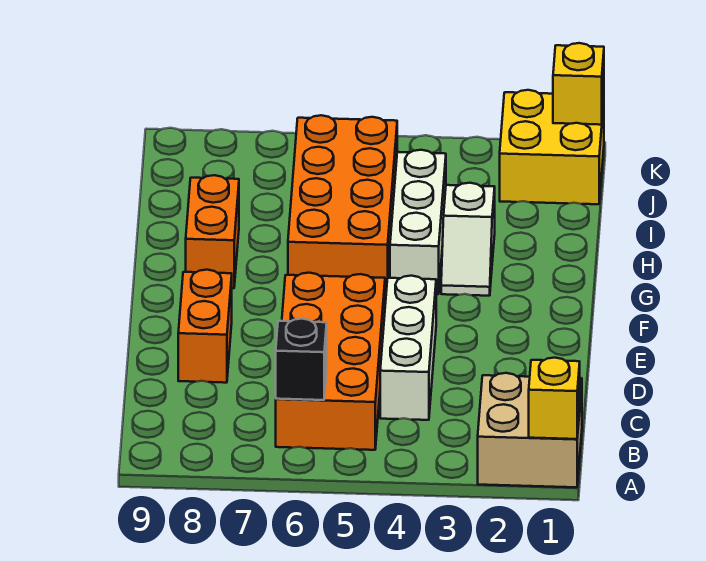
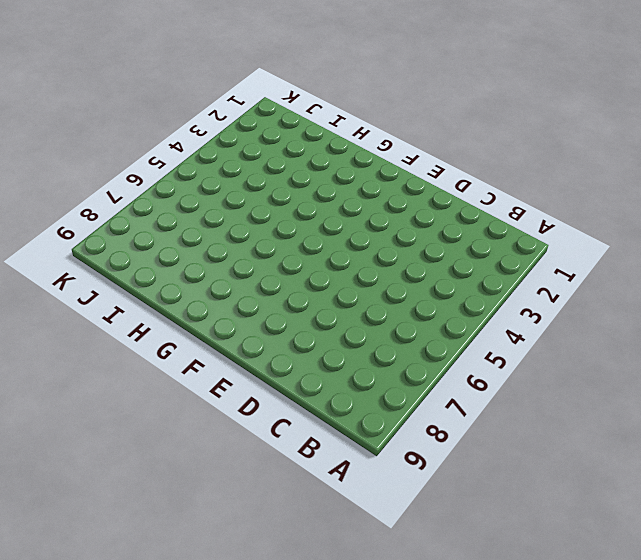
none -> tan brick A1:B2 level 1
none -> orange brick B5:E6 level 1
none -> white brick C4:E4 level 1

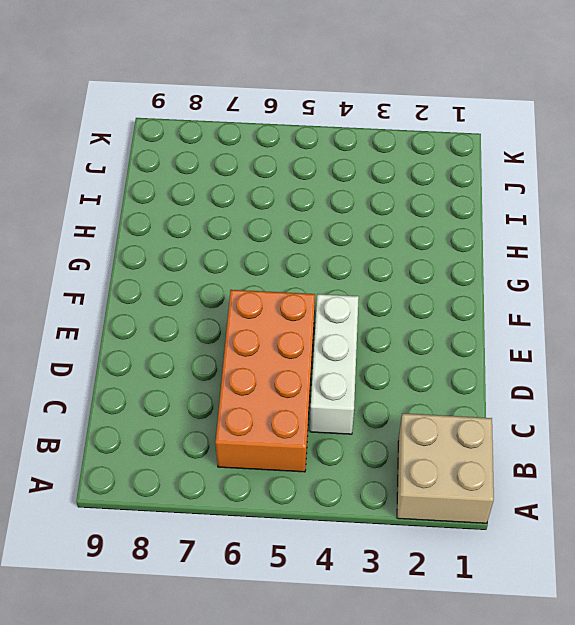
none -> orange brick D8:E8 level 1
none -> white slope G3:H3 level 1 top H
none -> white brick G4:I4 level 1

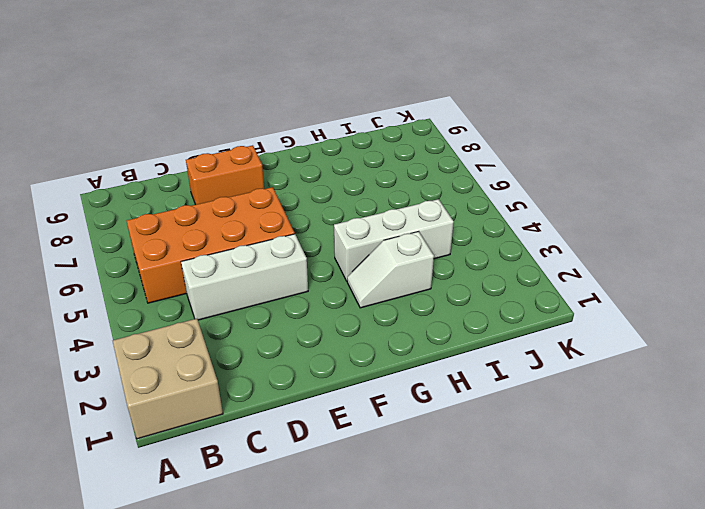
none -> orange brick G5:J6 level 1
none -> orange brick G8:H8 level 1
none -> yellow brick J1:K2 level 1

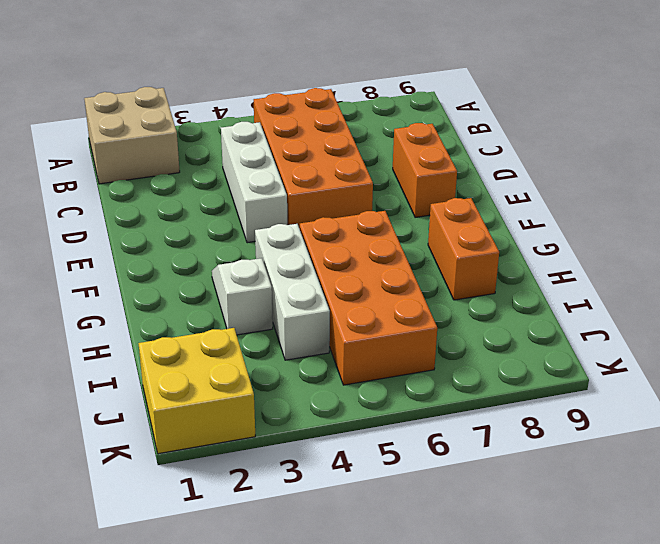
none -> yellow brick A1 level 2
none -> black brick B6 level 2
none -> yellow brick K1 level 2

